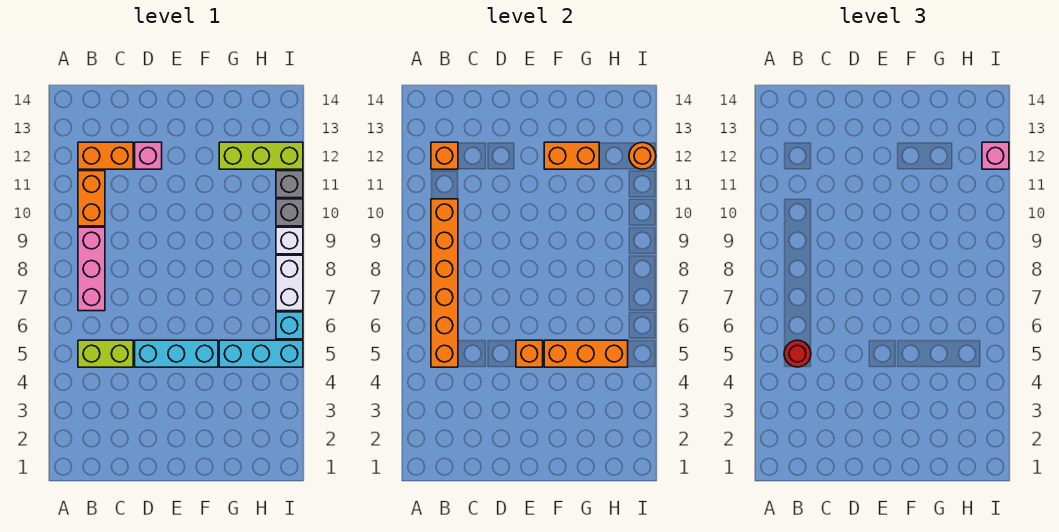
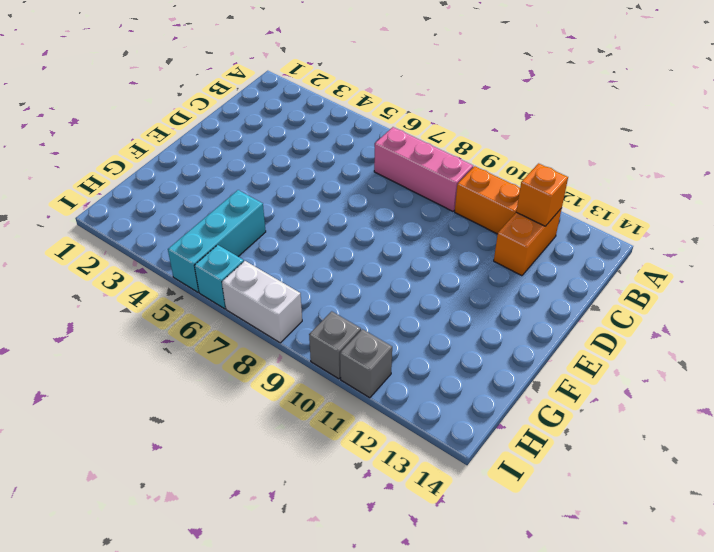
none -> lime brick B5:C5 level 1
none -> cyan brick D5:F5 level 1
none -> pink brick D12 level 1

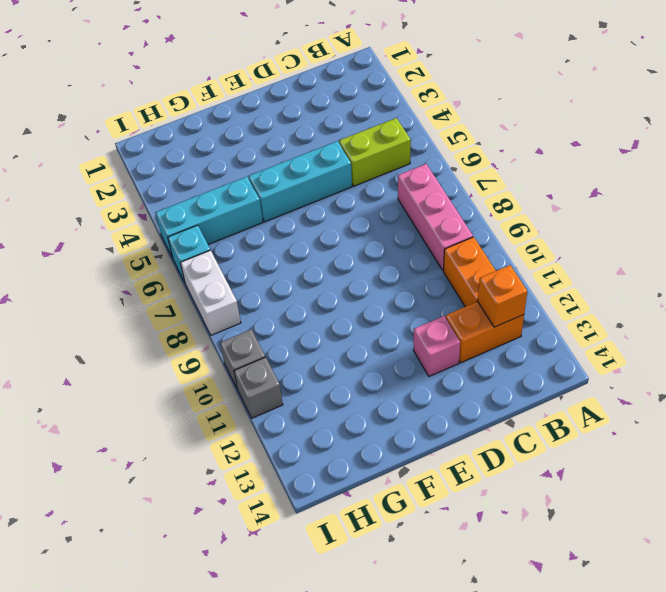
none -> lime brick G12:I12 level 1
none -> white brick I9 level 1
none -> orange brick B5:B10 level 2

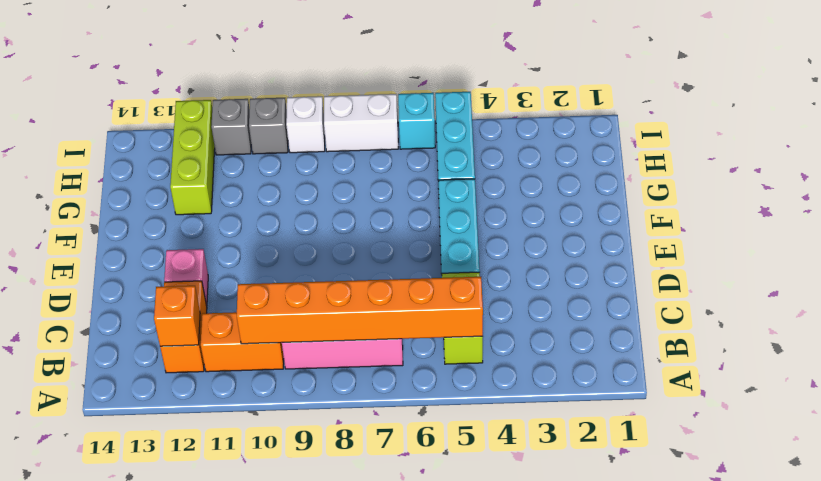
none -> orange brick E5 level 2
none -> orange brick F5:H5 level 2
none -> orange brick F12:G12 level 2

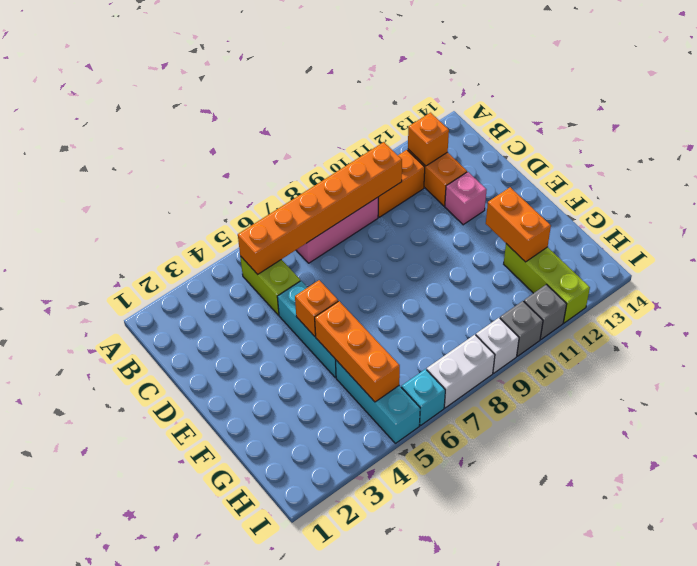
none -> orange round brick I12 level 2
none -> red round brick B5 level 3
none -> pink brick I12 level 3

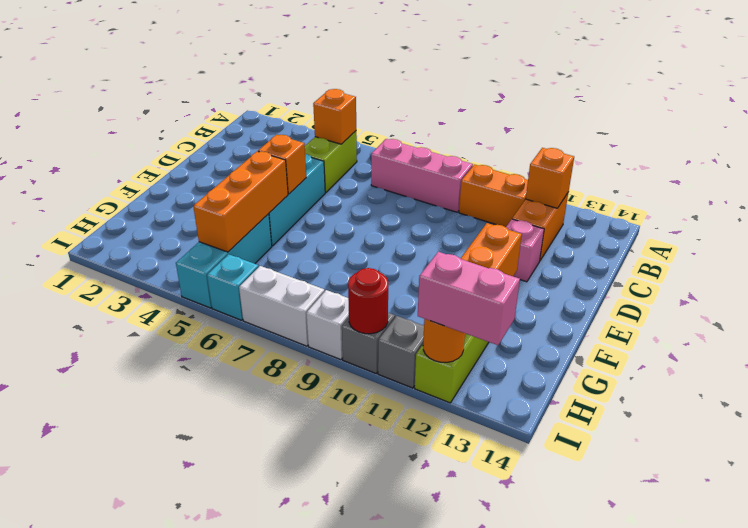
orange brick B5 level 2 -> orange brick B5:B10 level 2
red round brick I10 level 2 -> red round brick B5 level 3
pink brick I12:I13 level 3 -> pink brick I12 level 3

